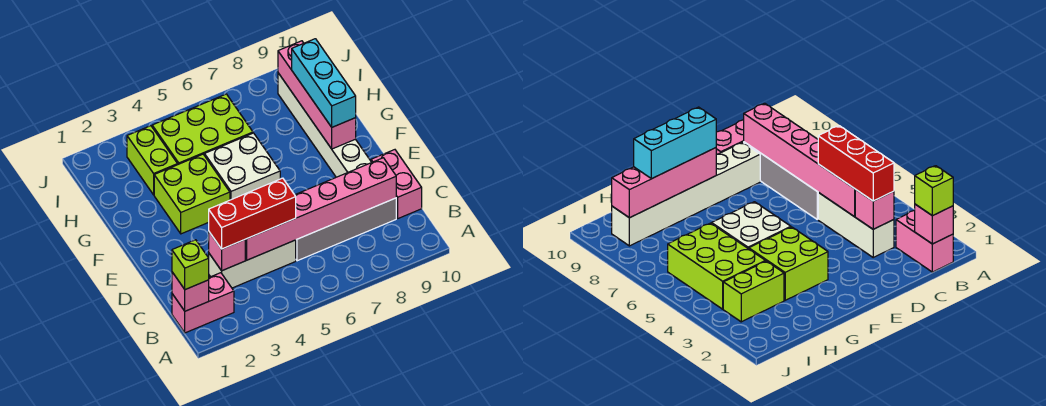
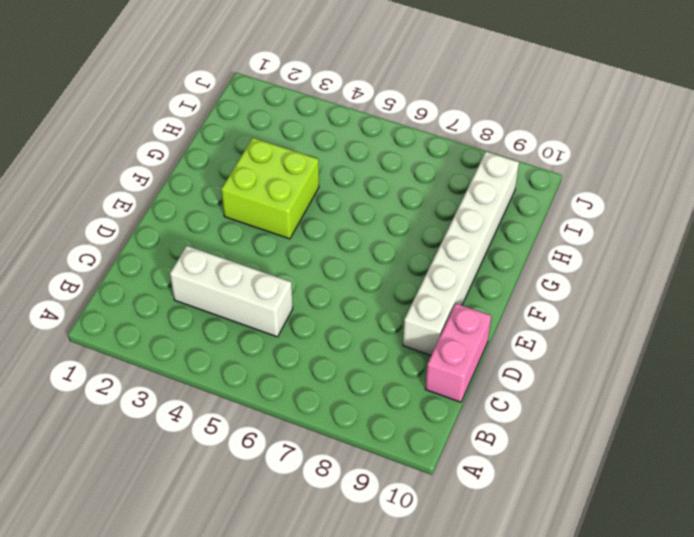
none -> pink brick B1:B2 level 1
none -> grey brick C6:C9 level 1
none -> white brick F5:G6 level 1

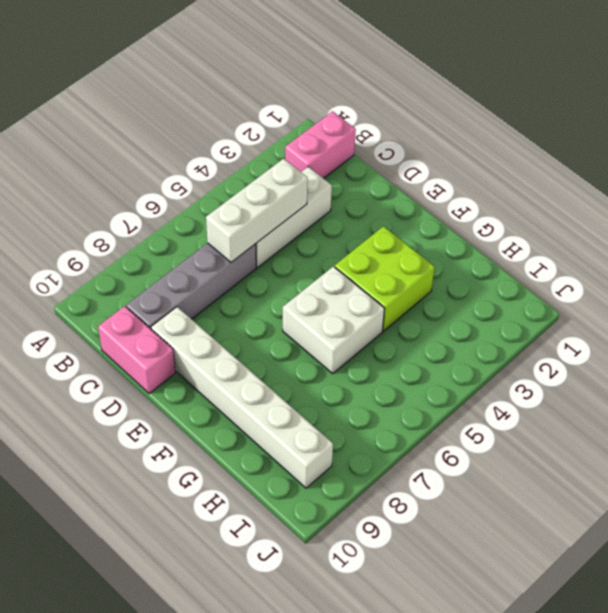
white brick C4:C6 level 2 -> pink brick C4:C9 level 2
none -> lime brick H3:I3 level 1
none -> lime brick H4:I6 level 1
none -> pink brick B1 level 2

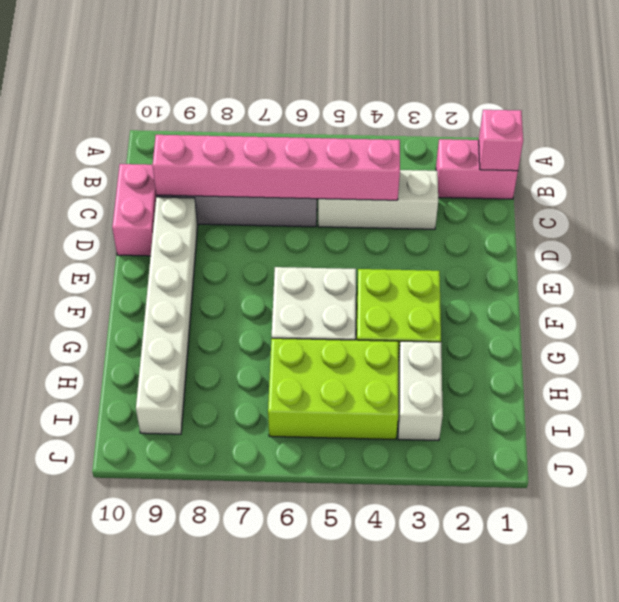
white brick H3:I3 level 1 -> lime brick H3:I3 level 1
none -> pink brick C3 level 2
none -> pink brick F9:I9 level 2
none -> lime brick B1 level 3

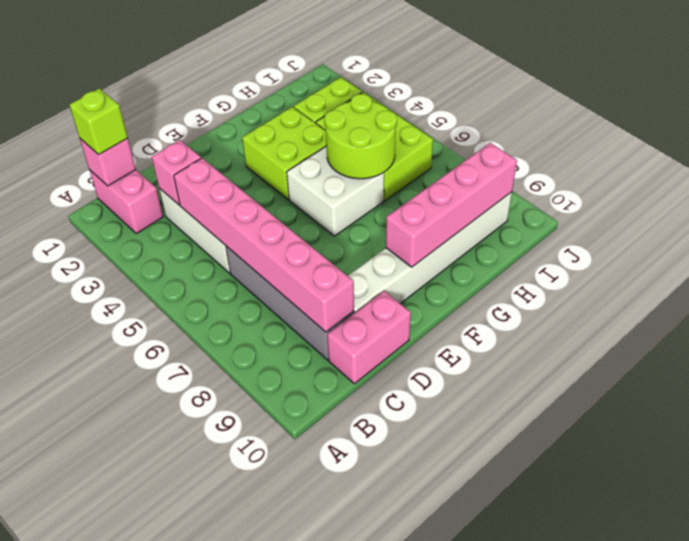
lime round brick G5:H6 level 2 -> none
none -> red brick C3:C5 level 3
none -> cyan brick F9:H9 level 3

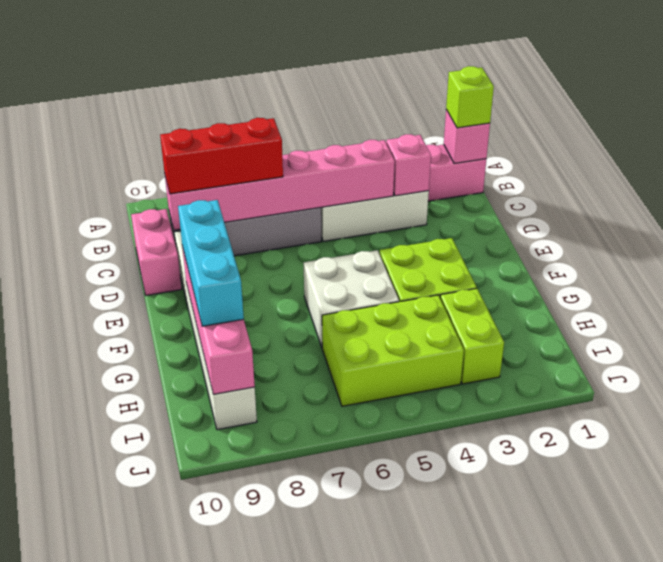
red brick C7:C9 level 3 -> red brick C3:C5 level 3

